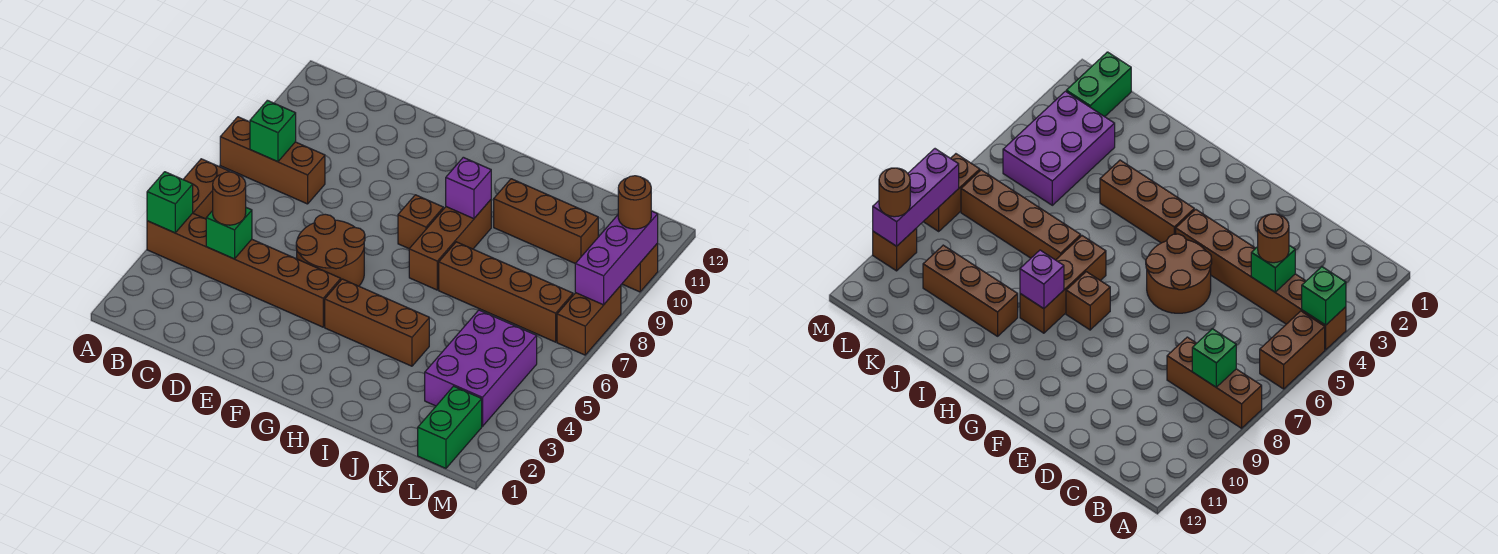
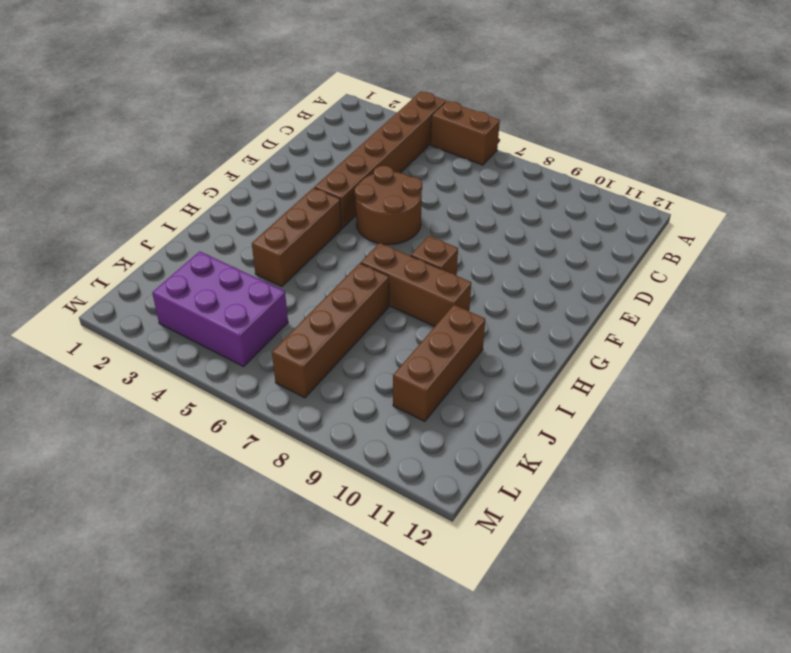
none -> brown brick A8:C8 level 1
none -> green brick L1:L2 level 1
none -> brown brick M7:M8 level 1

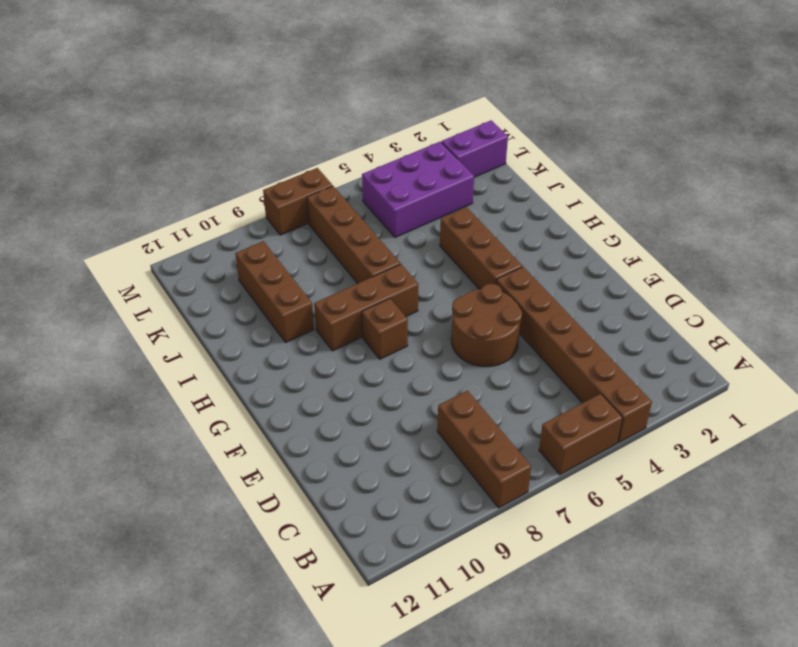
purple brick L1:L2 level 1 -> green brick L1:L2 level 1
none -> brown brick M10 level 1
none -> green brick A4 level 2
none -> green brick B8 level 2

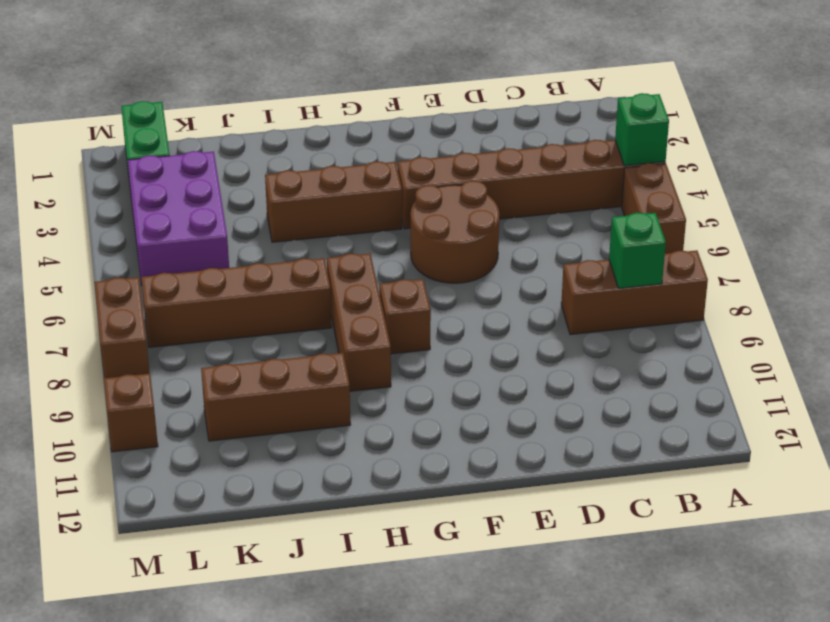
none -> green brick C4 level 2
none -> purple brick H9 level 2
none -> purple brick M8:M10 level 2

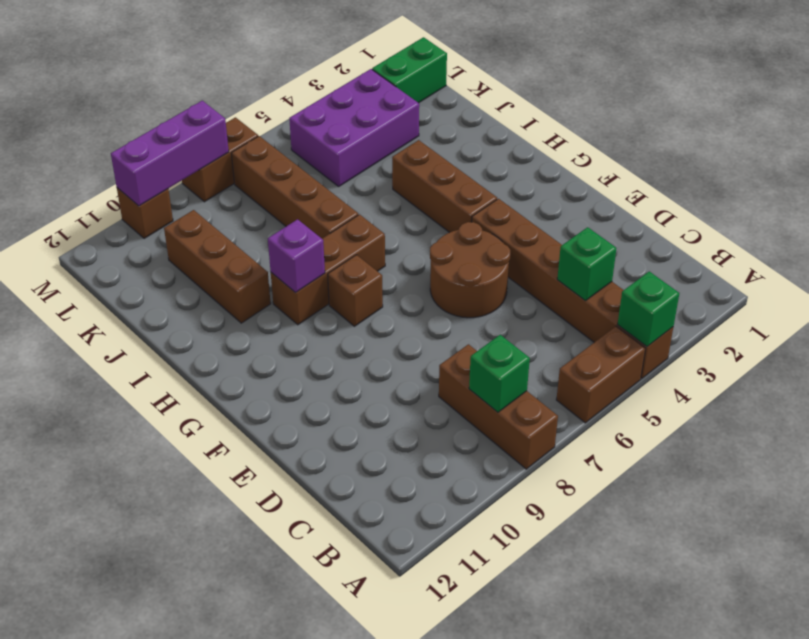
none -> brown round brick C4 level 3
none -> brown round brick M10 level 3

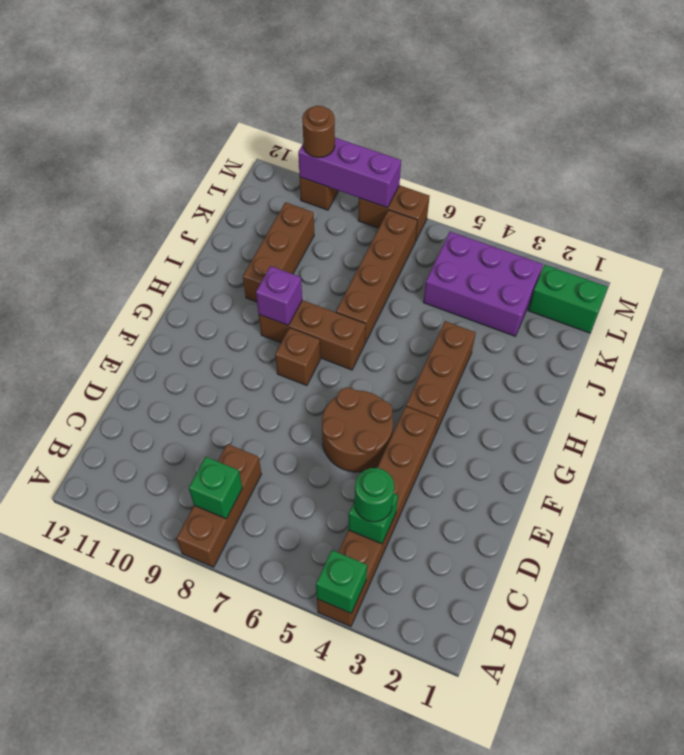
green round brick C4 level 3 -> brown round brick C4 level 3
none -> brown brick A5:A6 level 1

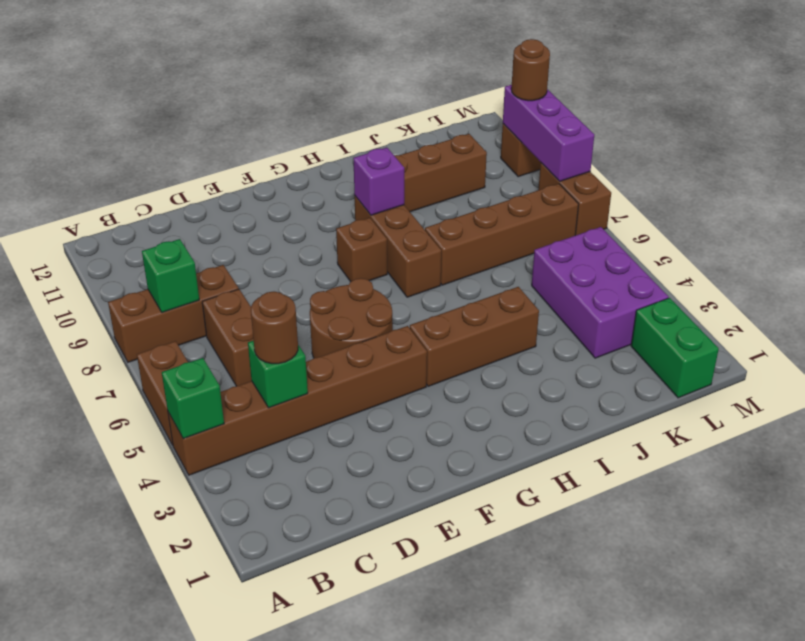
brown brick C6:C7 level 1 -> none

